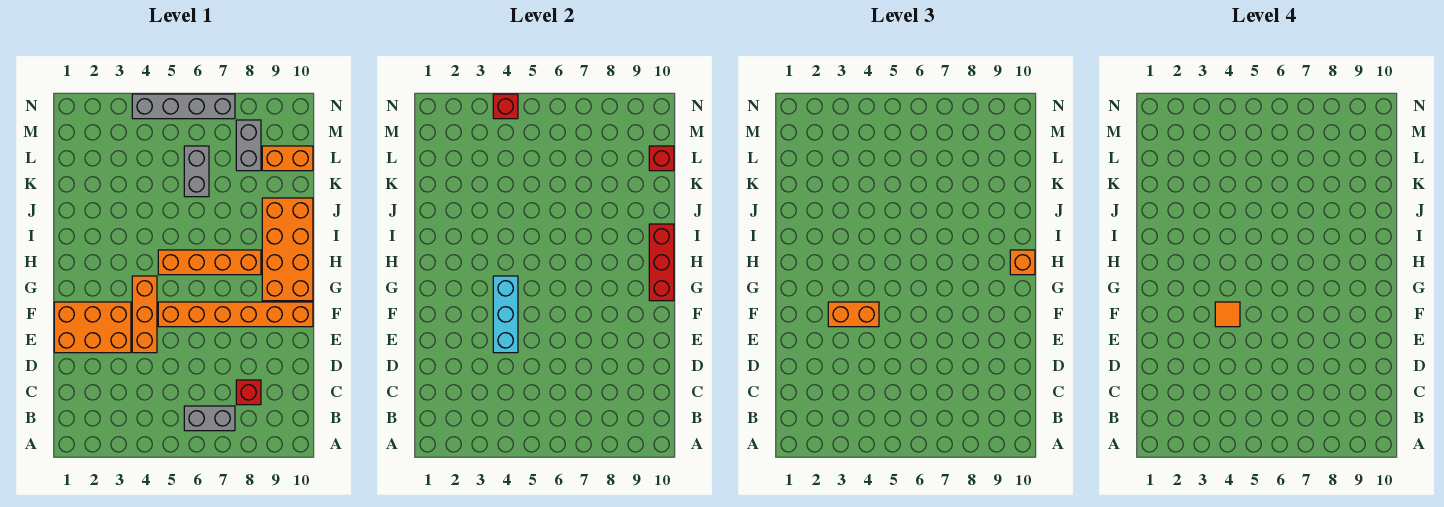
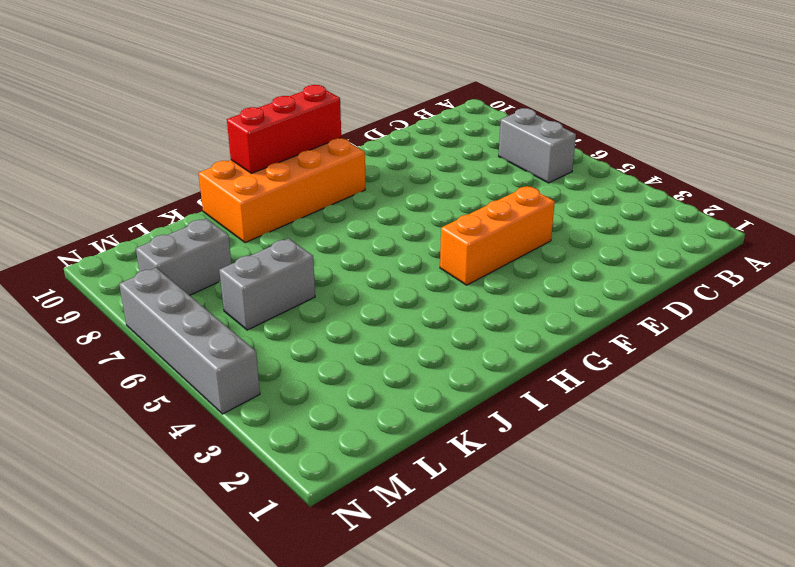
none -> red brick C8 level 1
none -> orange brick E1:F3 level 1
none -> orange brick F5:F10 level 1

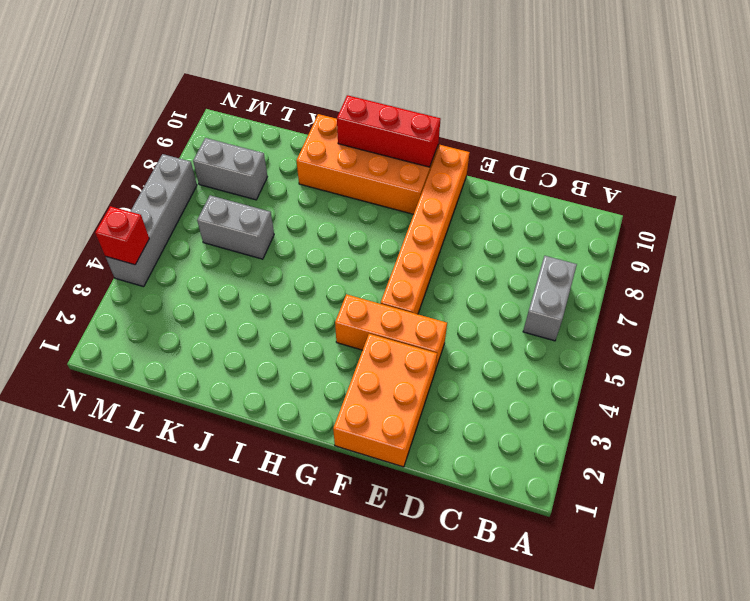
none -> red brick C8 level 1
none -> orange brick H5:H8 level 1
none -> orange brick L9:L10 level 1

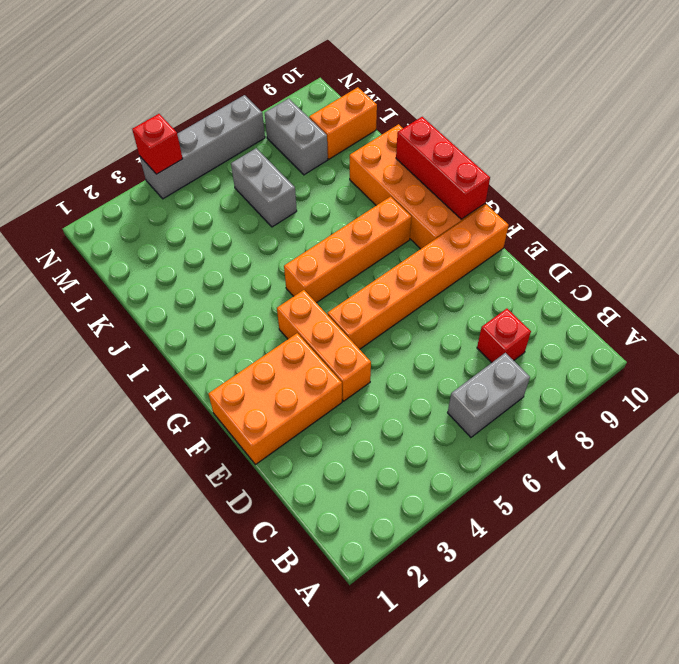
none -> cyan brick E4:G4 level 2
none -> red brick L10 level 2
none -> orange brick F3:F4 level 3

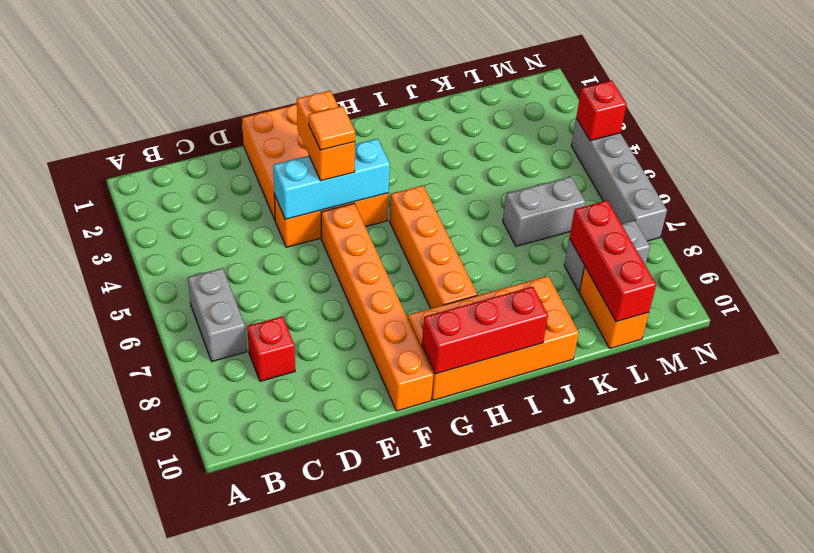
red brick L8:L10 level 2 -> red brick L10 level 2
none -> orange brick H10 level 3

